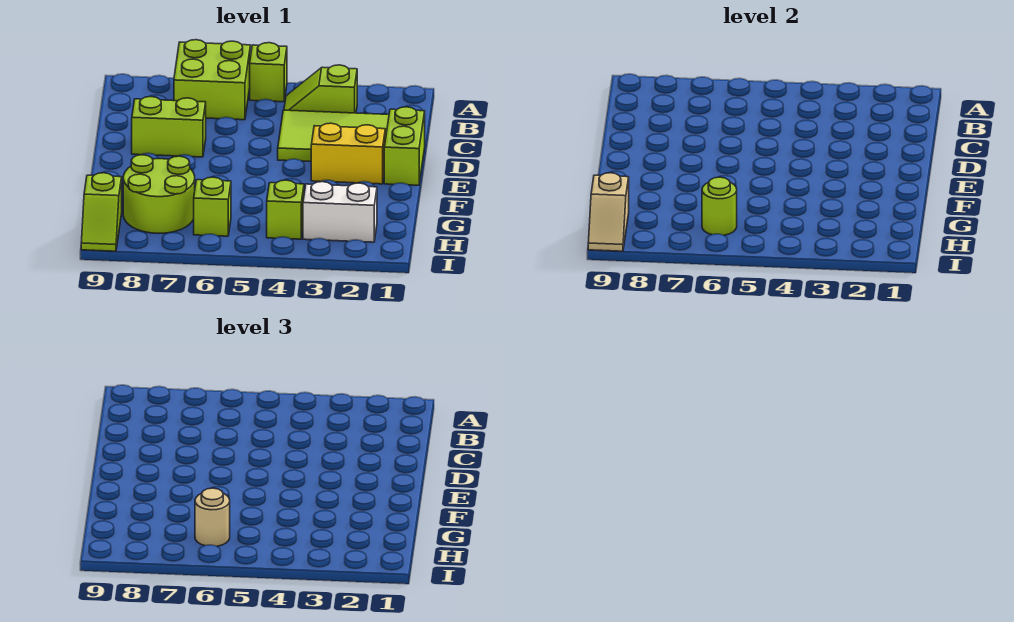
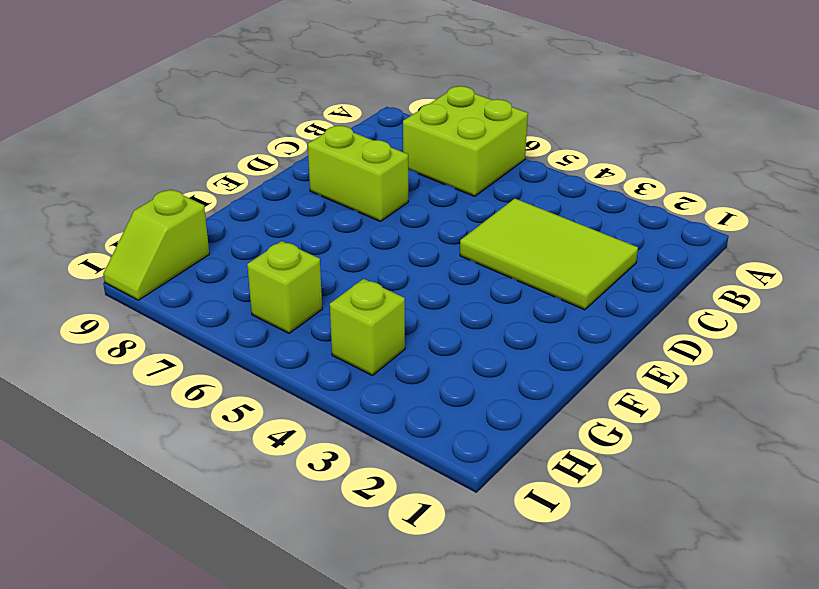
none -> lime brick A5 level 1
none -> lime slope B3:B4 level 1 top 3
none -> lime brick D1:E1 level 1

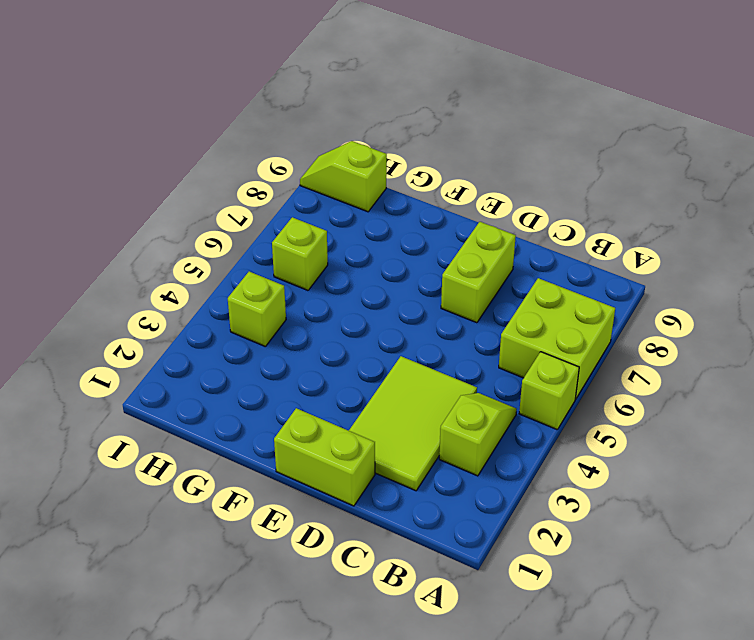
none -> yellow brick E2:E3 level 1
none -> lime round brick G7:H8 level 1
none -> white brick H2:H3 level 1

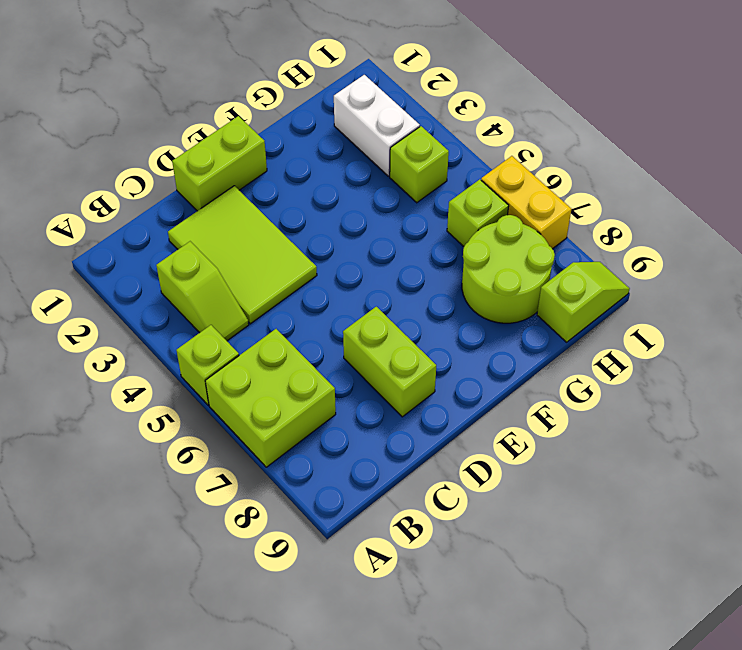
yellow brick I6:I7 level 1 -> yellow brick E2:E3 level 1
none -> lime round brick H6 level 2
none -> tan slope H9:I9 level 2 top H
none -> tan round brick H6 level 3

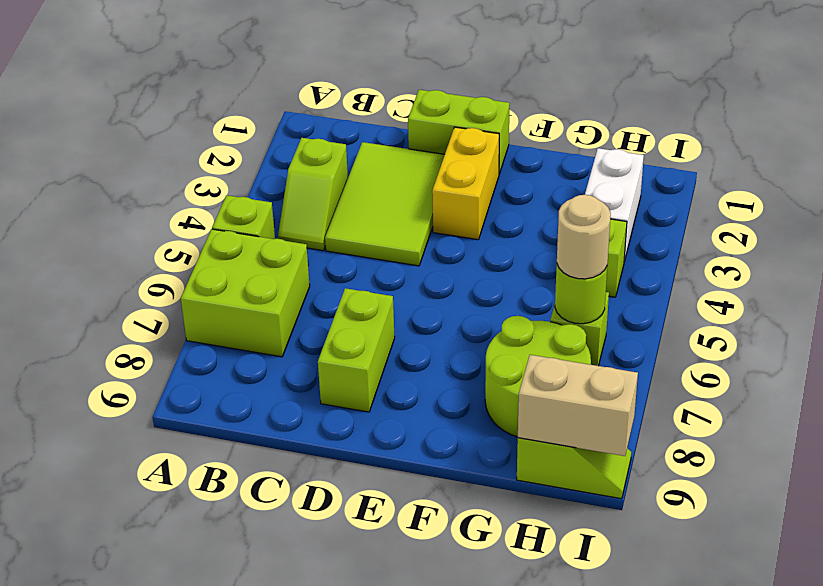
tan brick H9:I9 level 2 -> tan slope H9:I9 level 2 top H

